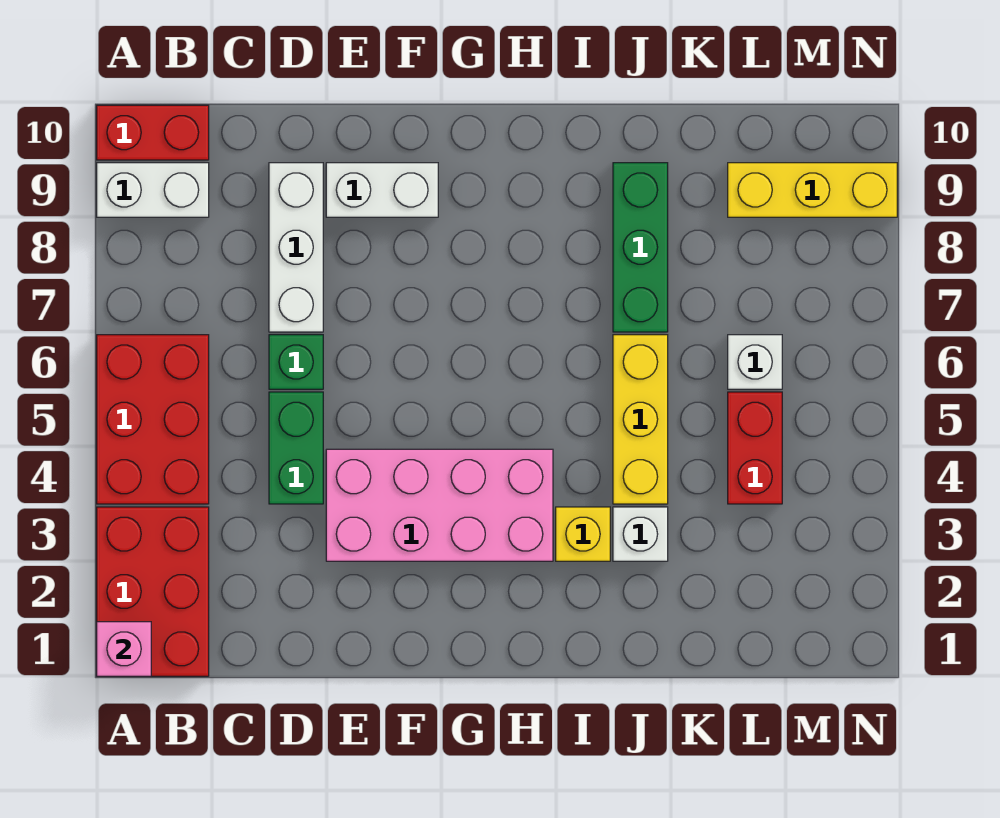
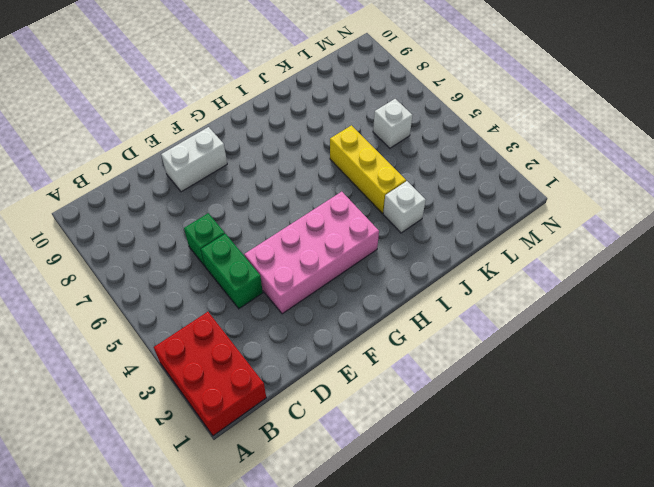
none -> red brick A4:B6 level 1
none -> white brick A9:B9 level 1
none -> red brick A10:B10 level 1

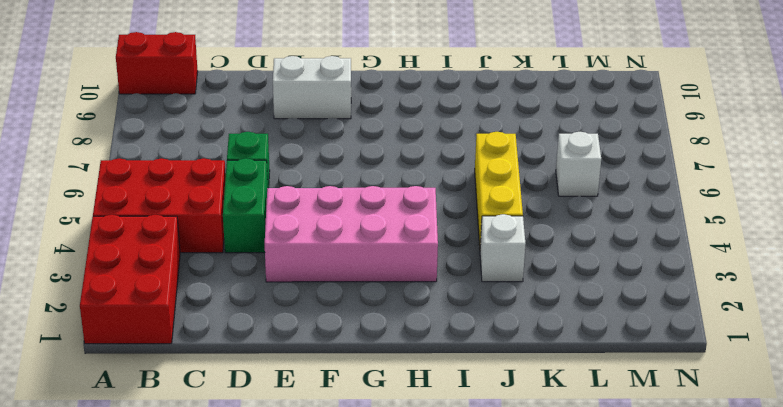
red brick A4:C5 level 1 -> red brick A4:B6 level 1
none -> white brick A9:B9 level 1
none -> white brick D7:D9 level 1
none -> yellow brick I3 level 1

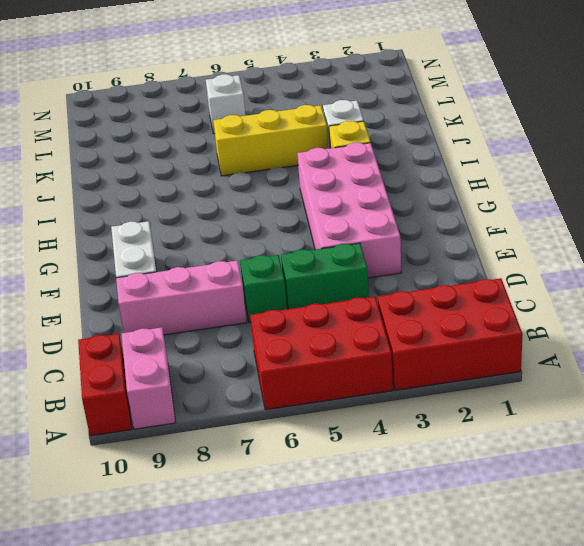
pink brick A9:B9 level 1 -> white brick A9:B9 level 1
pink brick D7:D9 level 1 -> white brick D7:D9 level 1
none -> green brick J7:J9 level 1
none -> red brick L4:L5 level 1
none -> yellow brick L9:N9 level 1

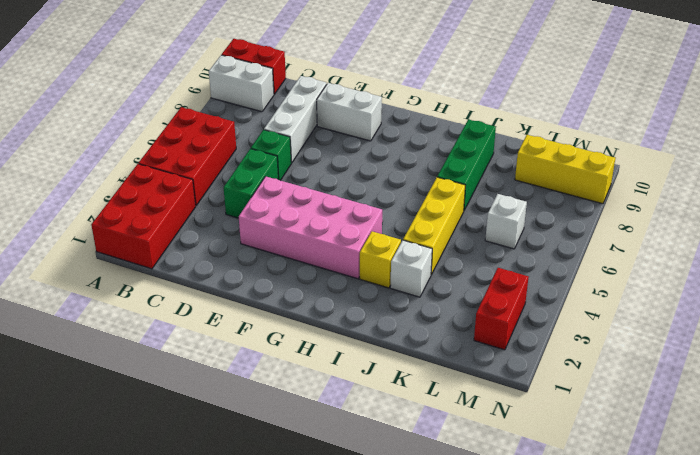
red brick M2:M3 level 1 -> red brick L4:L5 level 1
none -> pink brick A1 level 2

